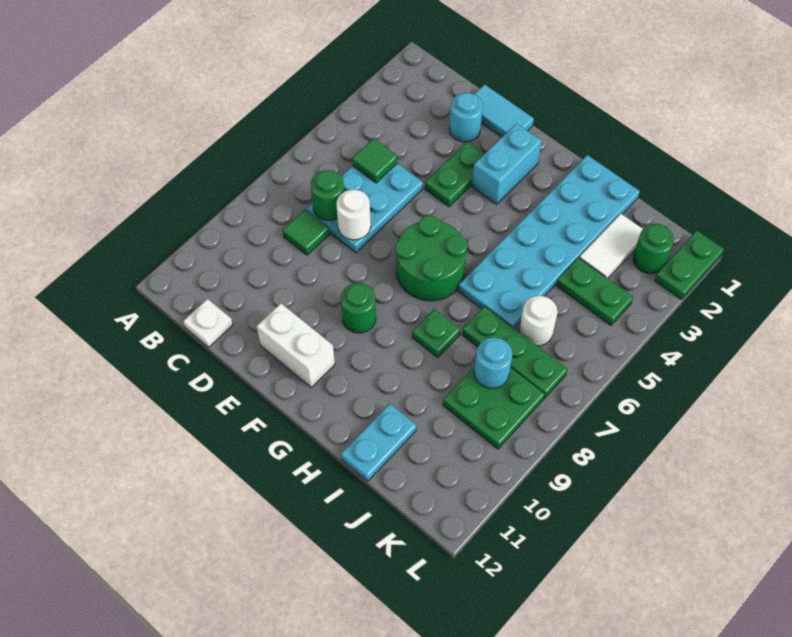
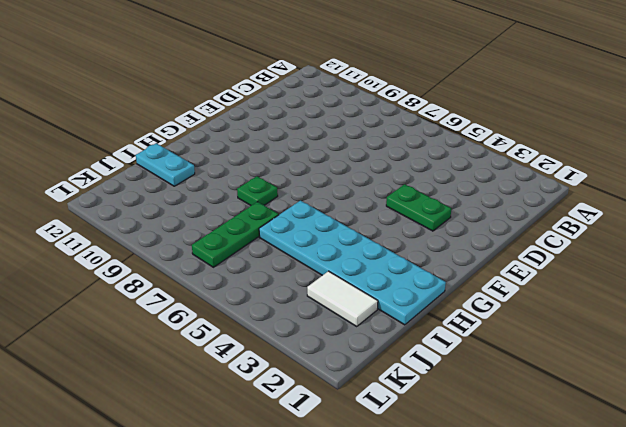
none -> cyan plate C5:D7 level 1
none -> green tile C8 level 1
none -> white plate C12 level 1

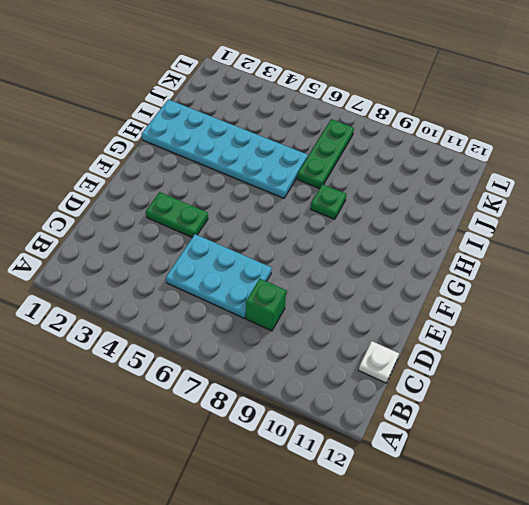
green brick C8 level 1 -> green tile C8 level 1
none -> cyan tile D1:E1 level 1
none -> cyan round brick D2 level 1
none -> white brick E11:F11 level 1

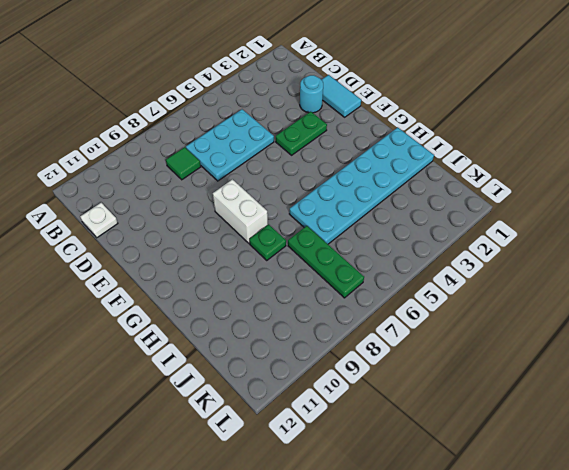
white brick F8:G8 level 1 -> white brick E11:F11 level 1
none -> cyan brick F2:F3 level 1
none -> green round brick F6:G7 level 1
none -> green round brick F9 level 1

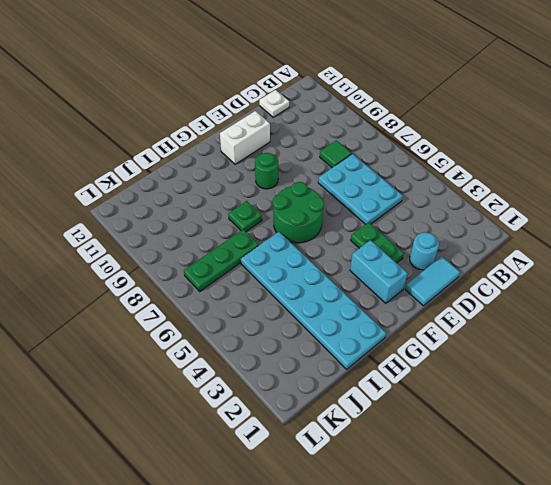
none -> cyan plate I11:I12 level 1
none -> white tile J2:J3 level 1
none -> green plate J4:K4 level 1

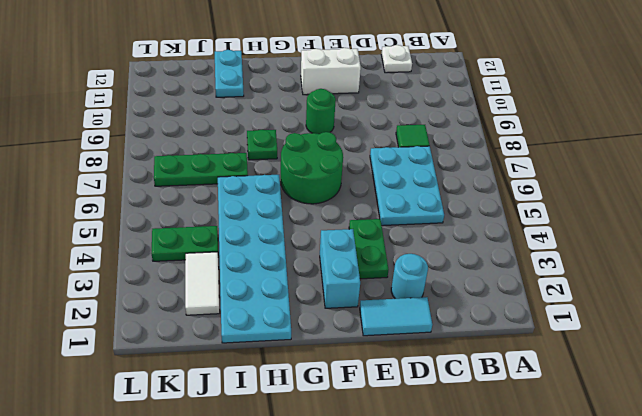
none -> white round brick J6 level 1
none -> green plate J8:K9 level 1
none -> green round brick K2 level 1

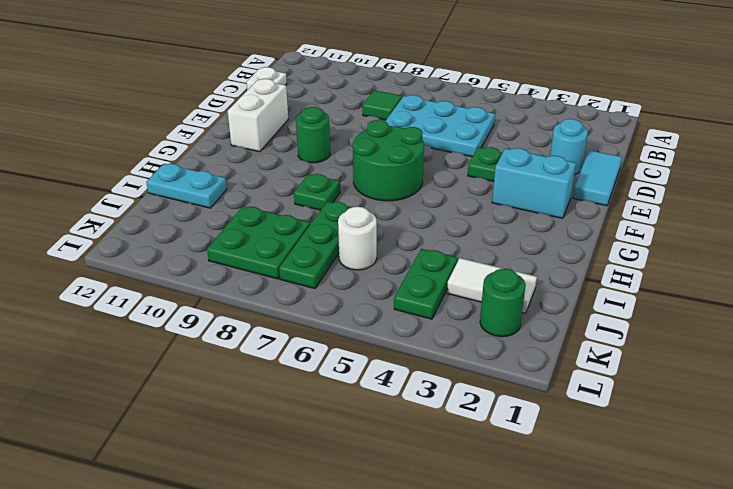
none -> cyan plate H1:I6 level 1
none -> green plate L1:L2 level 1
none -> green tile C5 level 2

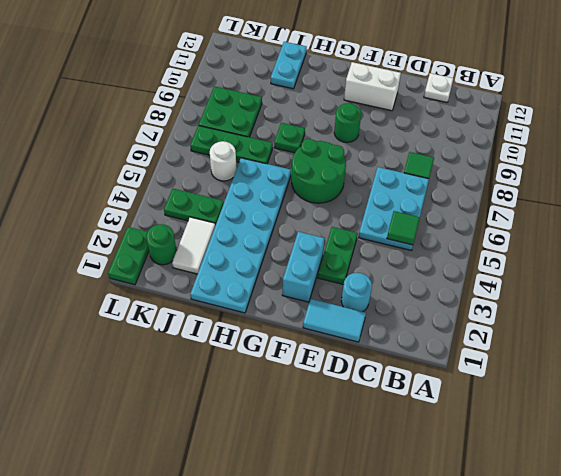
none -> green round brick C7 level 2
none -> white round brick D7 level 2
none -> cyan round brick J8 level 2

